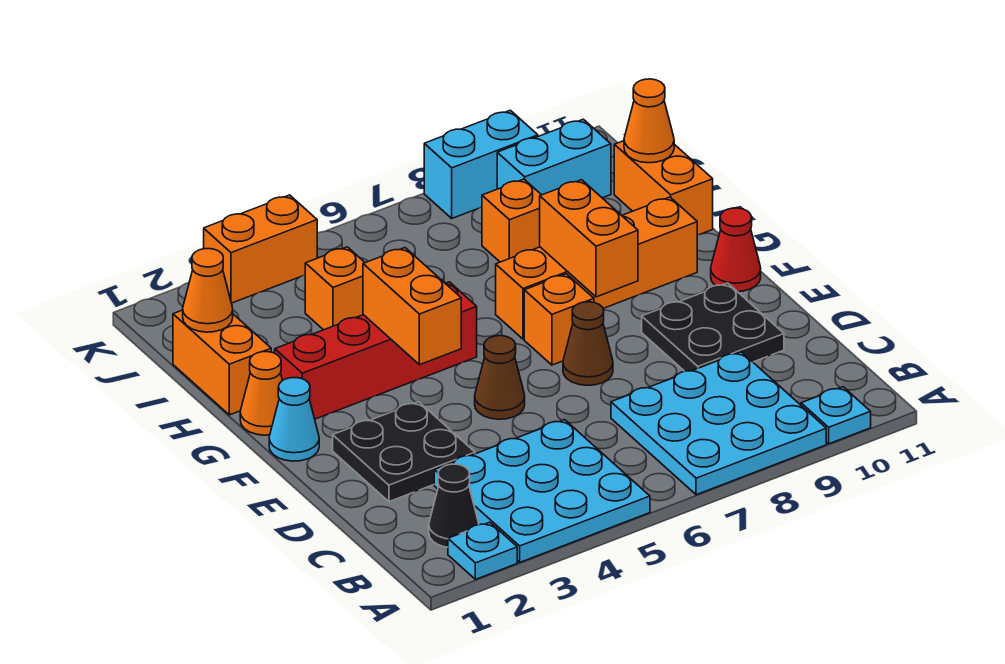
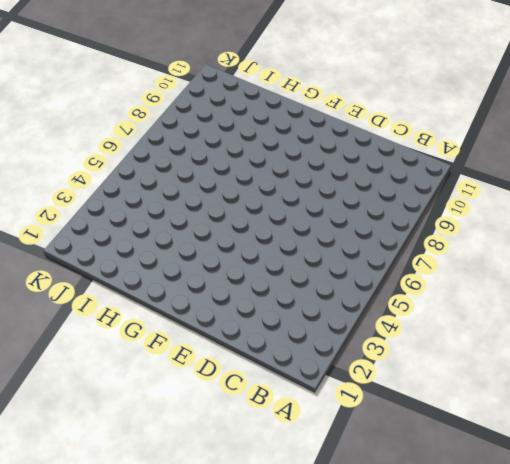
none -> cyan plate A2 level 1
none -> cyan plate A3:C5 level 1
none -> cyan plate A7:C9 level 1

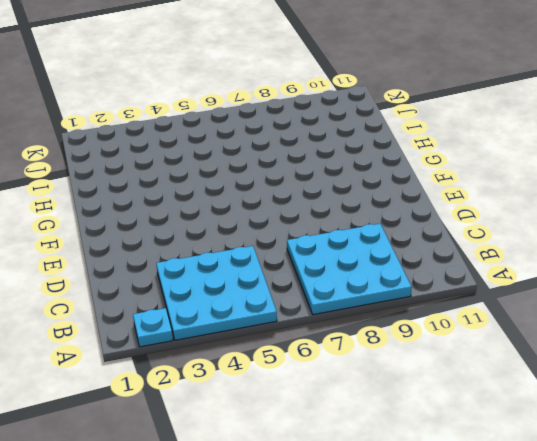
none -> cyan plate A10 level 1
none -> black cone B2 level 1
none -> black plate D2:E3 level 1

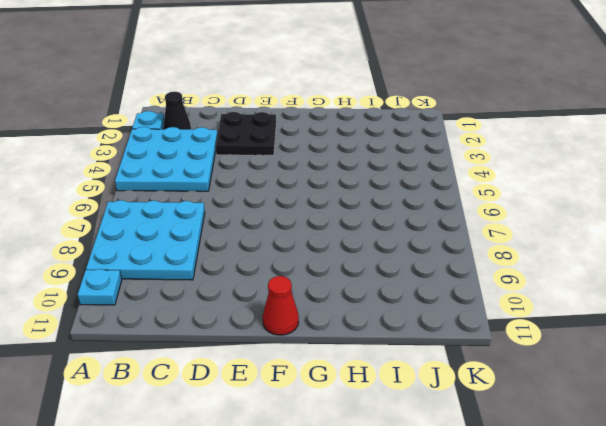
none -> black plate D9:E10 level 1
none -> brown cone E5 level 1
none -> brown cone E7 level 1

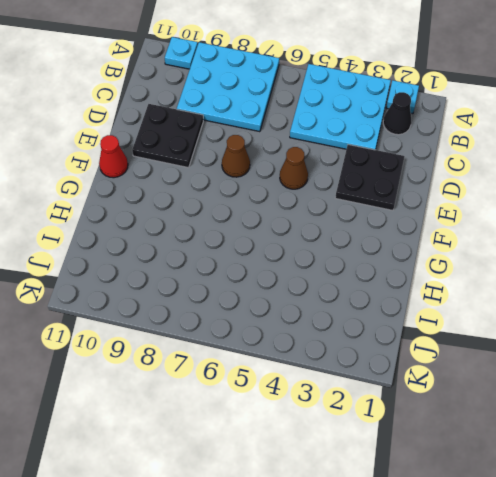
none -> cyan cone F1 level 1
none -> orange brick F7 level 1
none -> orange cone G1 level 1

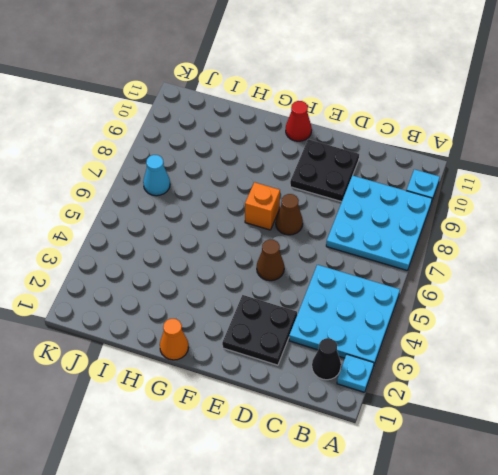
cyan cone J7 level 1 -> cyan cone F1 level 1
none -> red brick G2:G5 level 1
none -> orange brick G7:G10 level 1
none -> orange brick H1:I1 level 1

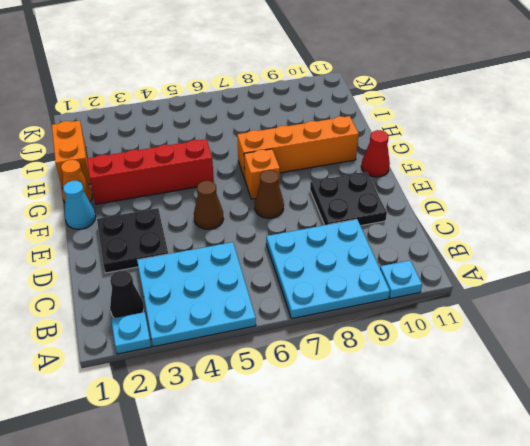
none -> orange brick H11:I11 level 1
none -> orange brick I4 level 1
none -> orange brick I8 level 1

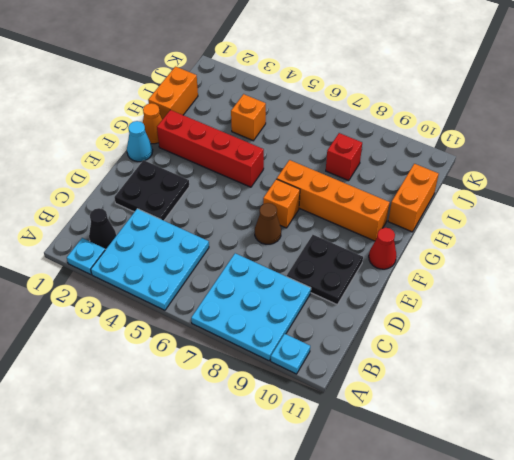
red brick I8 level 1 -> orange brick I8 level 1
none -> brown cone E5 level 1
none -> cyan brick J9:J10 level 1
none -> orange brick K3:K4 level 1

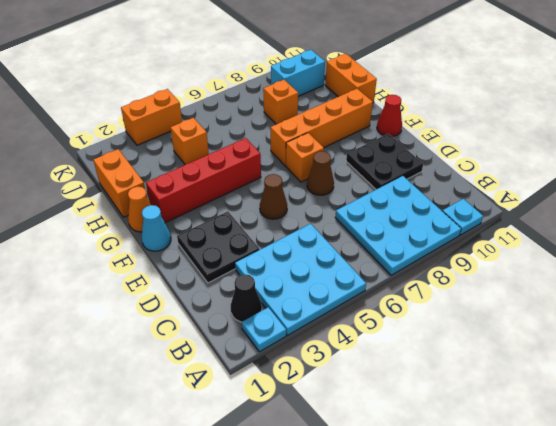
none -> cyan brick K8:K9 level 1
none -> orange brick F4:G4 level 2
none -> orange brick F8:G8 level 2

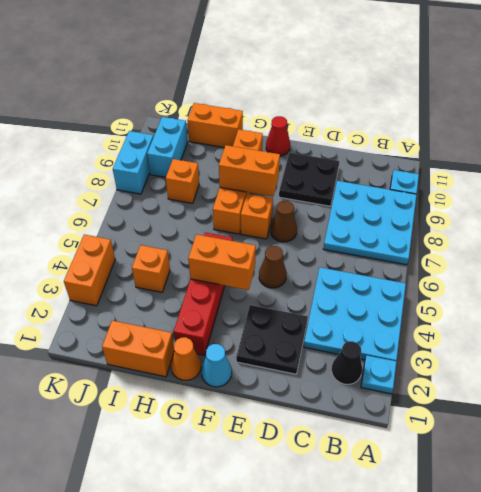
none -> orange cone I1 level 2
none -> orange cone I11 level 2

